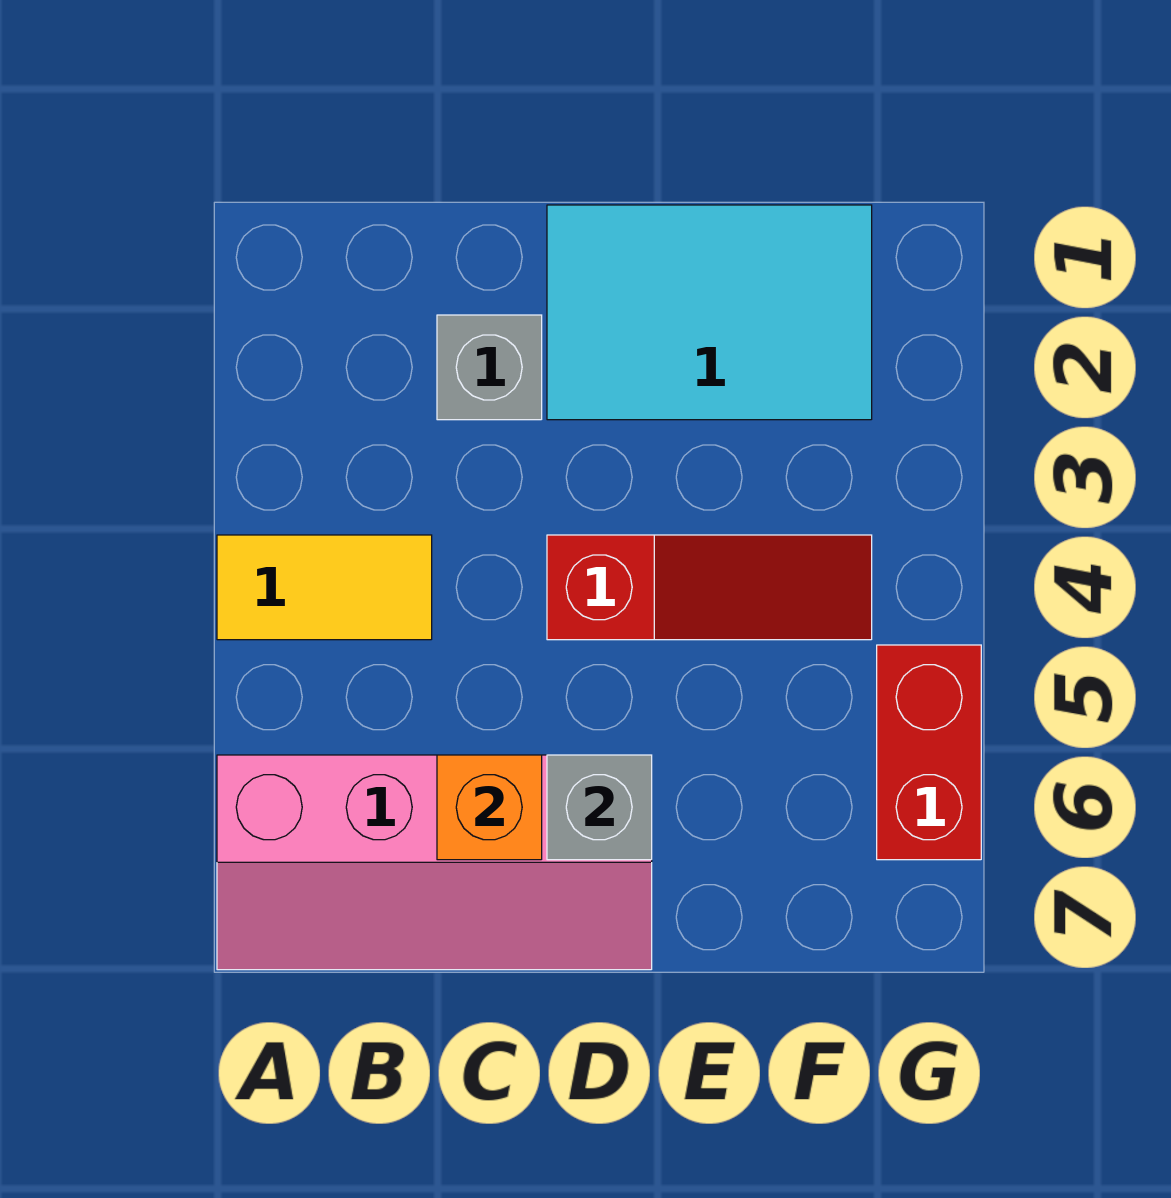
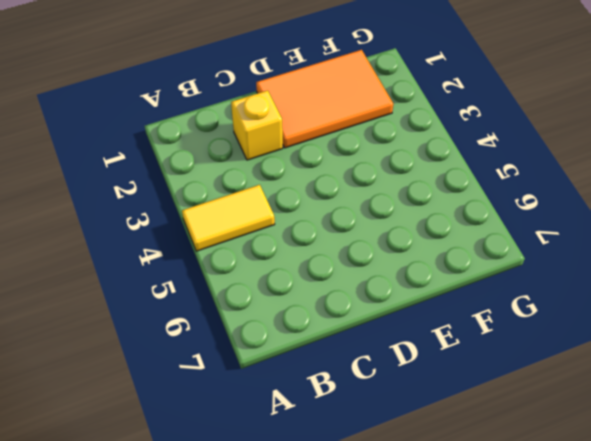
yellow brick C2 level 1 -> grey brick C2 level 1
orange tile D1:F2 level 1 -> cyan tile D1:F2 level 1
none -> pink slope A6:D7 level 1 top 6
none -> red slope D4:F4 level 1 top D

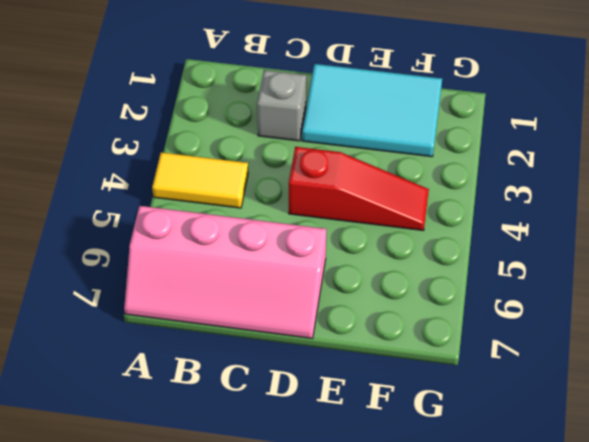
none -> red brick G5:G6 level 1
none -> orange brick C6 level 2

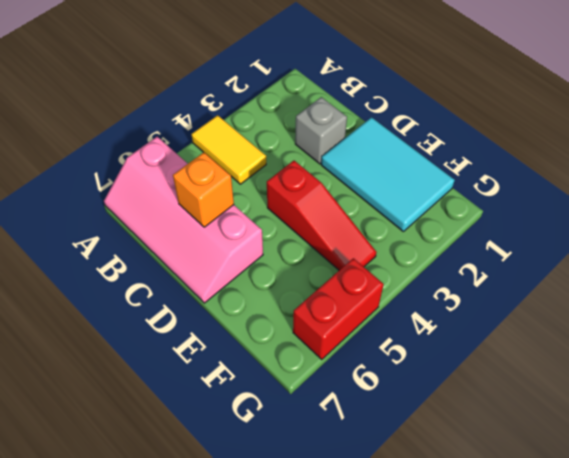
none -> grey brick D6 level 2

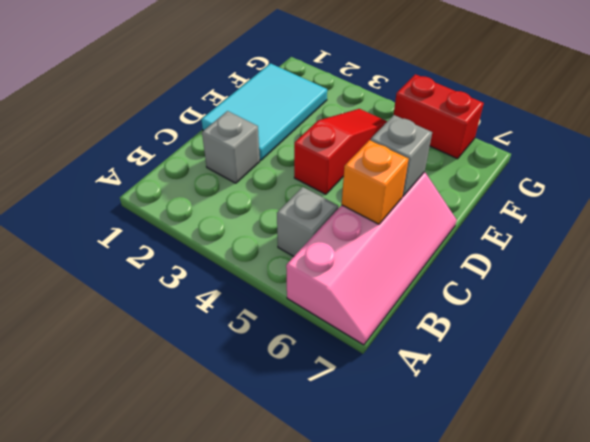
grey brick B5 level 1 -> none
none -> yellow tile A4:B4 level 1

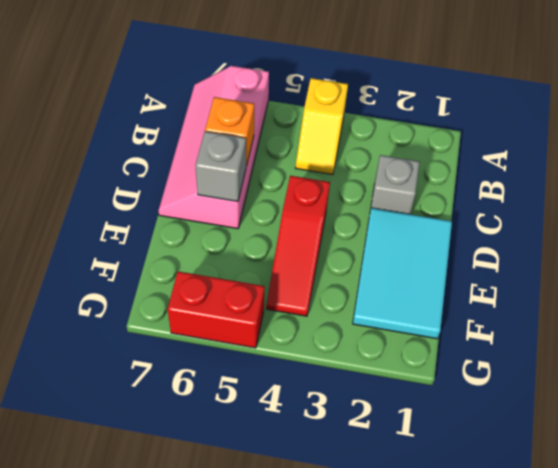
yellow slope A4:B4 level 1 top A -> yellow tile A4:B4 level 1

